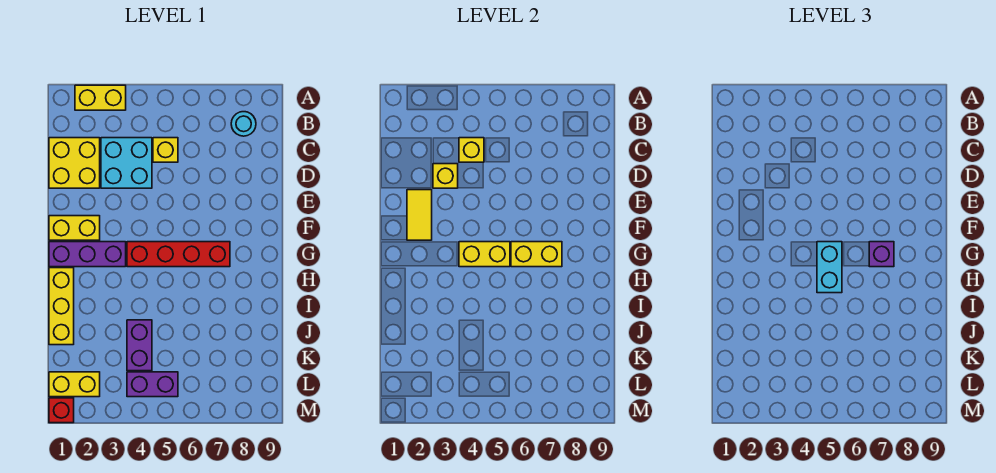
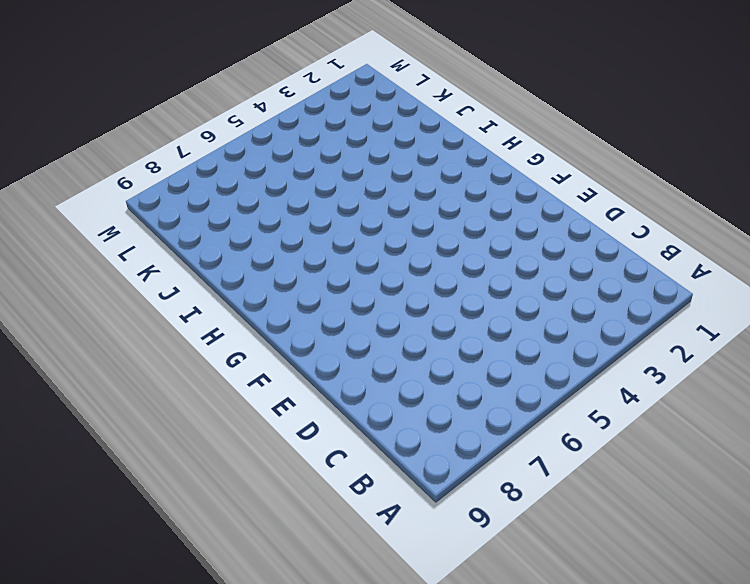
none -> yellow brick A2:A3 level 1
none -> cyan round brick B8 level 1
none -> yellow brick C1:D2 level 1

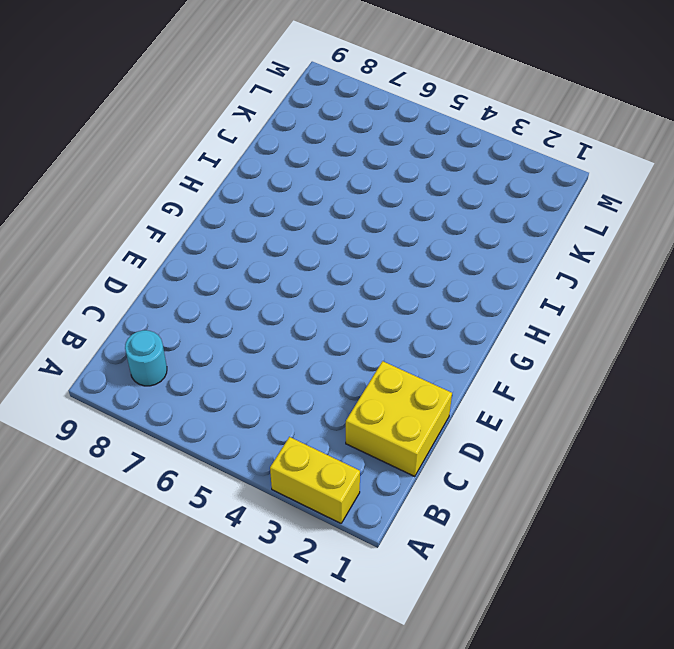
none -> cyan brick C3:D4 level 1
none -> yellow brick C5 level 1
none -> yellow brick F1:F2 level 1

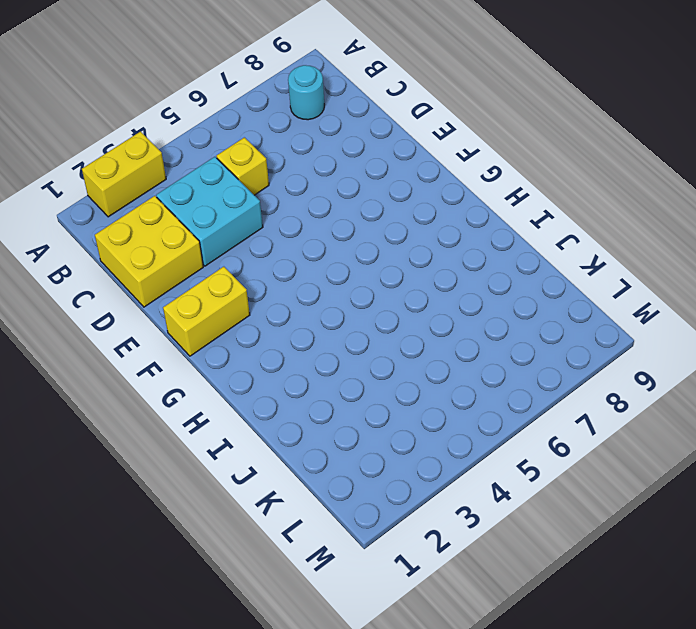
none -> purple brick G1:G3 level 1
none -> red brick G4:G7 level 1
none -> yellow brick H1:J1 level 1

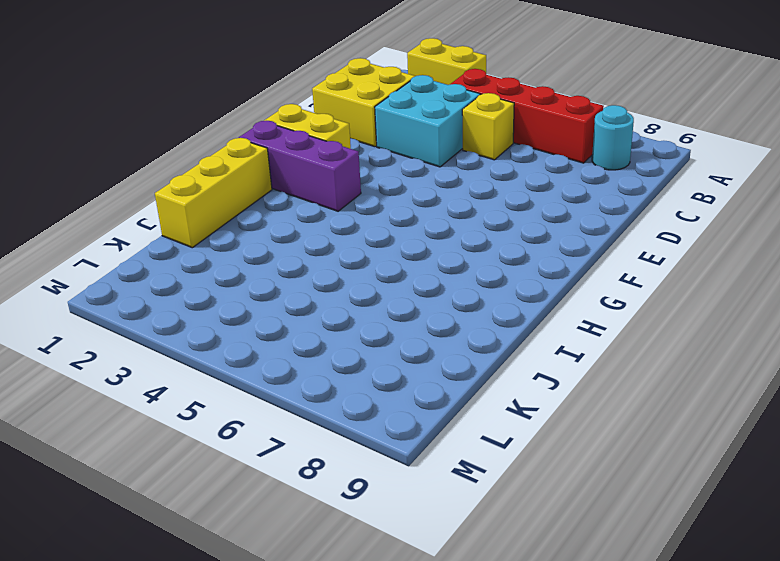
red brick B4:B7 level 1 -> red brick G4:G7 level 1
none -> purple brick J4:K4 level 1
none -> yellow brick L1:L2 level 1
none -> purple brick L4:L5 level 1

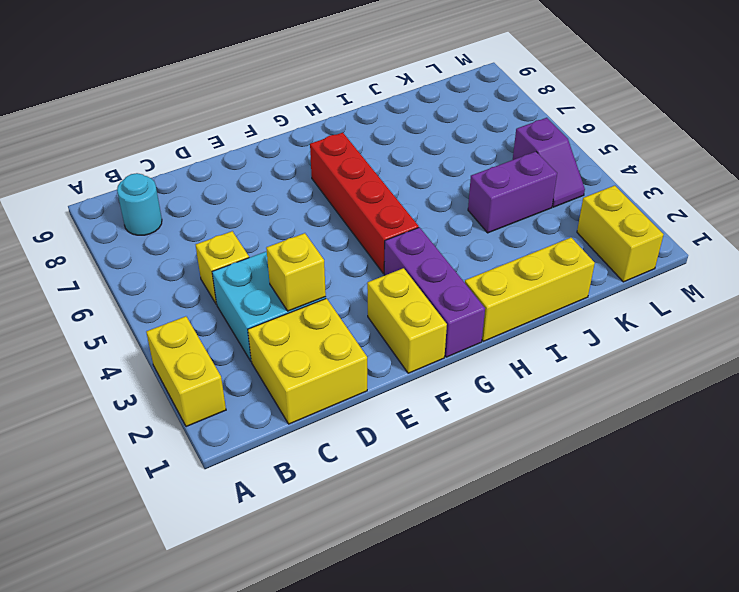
purple slope L4:L5 level 1 top 5 -> purple brick L4:L5 level 1
none -> red brick M1 level 1
none -> yellow brick C4 level 2
none -> yellow tile E2:F2 level 2

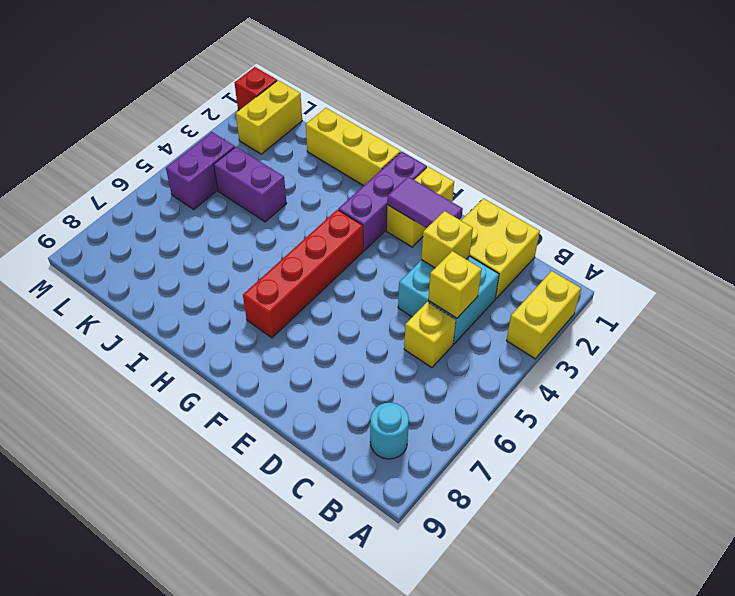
purple tile E2:F2 level 2 -> yellow tile E2:F2 level 2
none -> yellow brick G4:G5 level 2
none -> yellow brick G6:G7 level 2
none -> cyan brick G5:H5 level 3

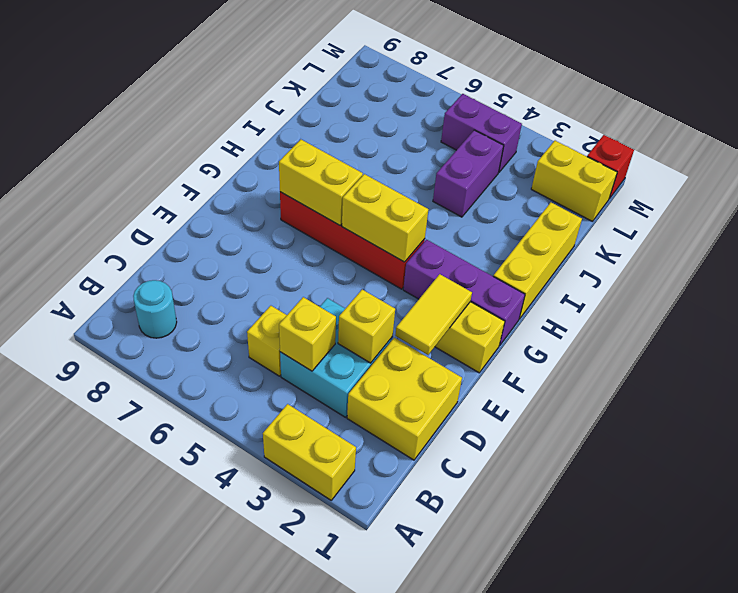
none -> cyan brick G5:H5 level 3
none -> purple brick G7 level 3

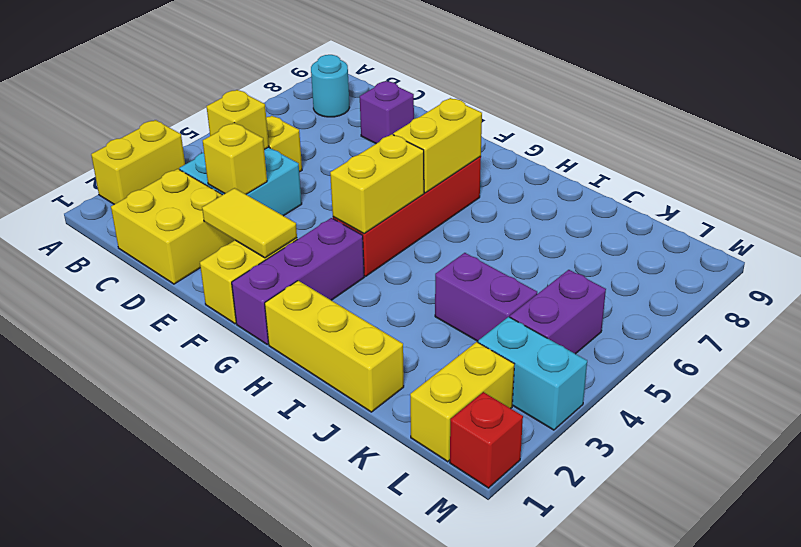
purple brick D8 level 1 -> purple brick G7 level 3
cyan brick L3:M3 level 1 -> cyan brick G5:H5 level 3

